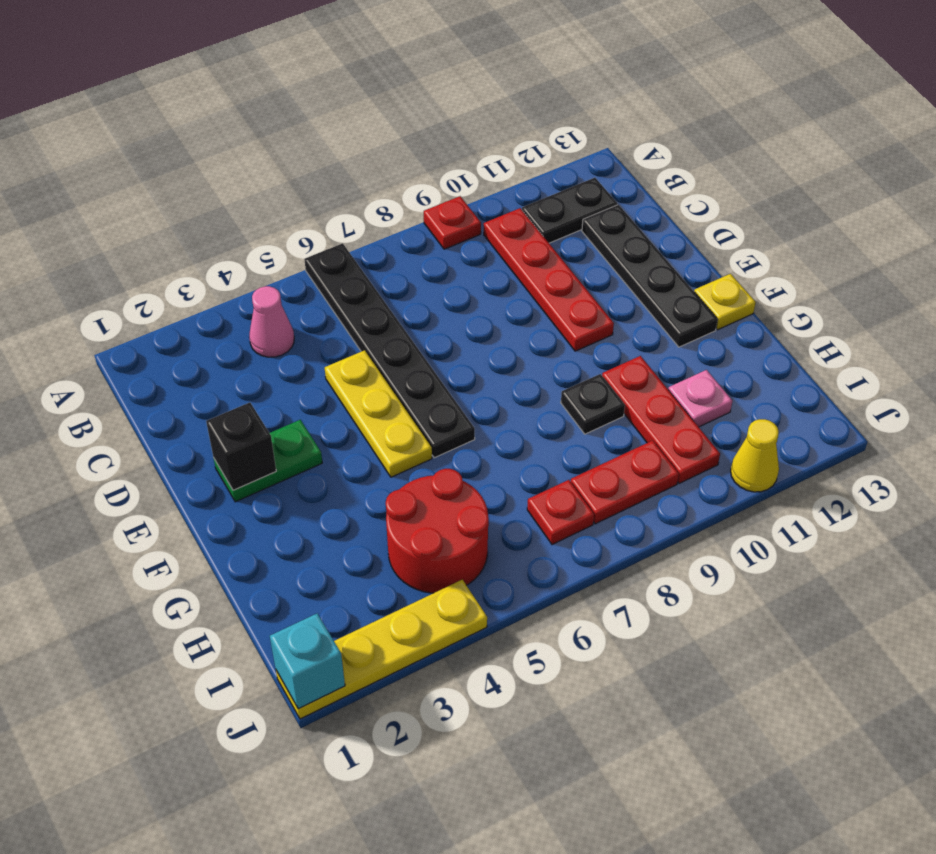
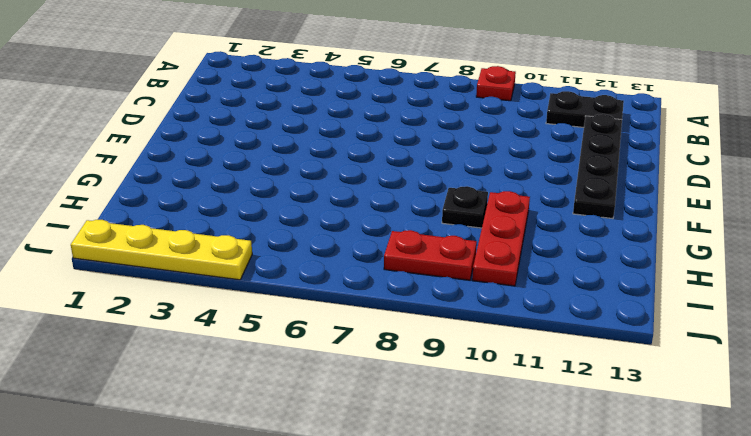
none -> black plate A6:F6 level 1
none -> pink cone B4 level 1
none -> red plate B10:E10 level 1

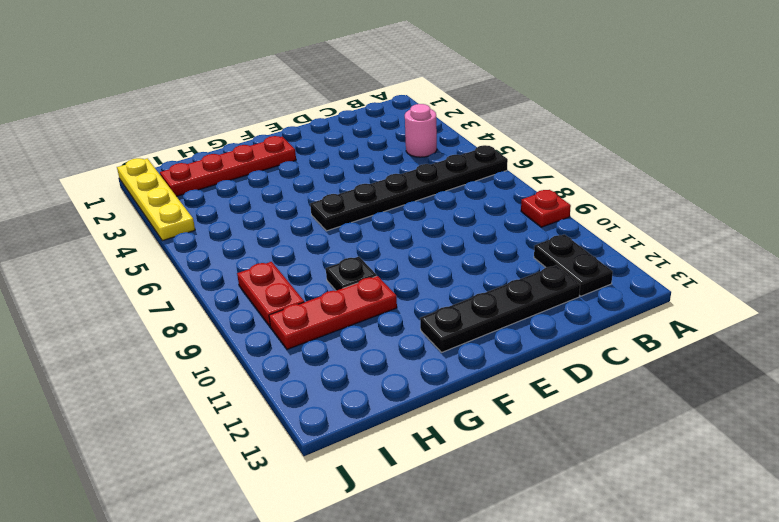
pink round brick B4 level 1 -> pink cone B4 level 1
red plate F2:I2 level 1 -> red plate B10:E10 level 1
none -> yellow plate D5:F5 level 1
none -> green plate E2:E3 level 1
none -> yellow plate F13 level 1

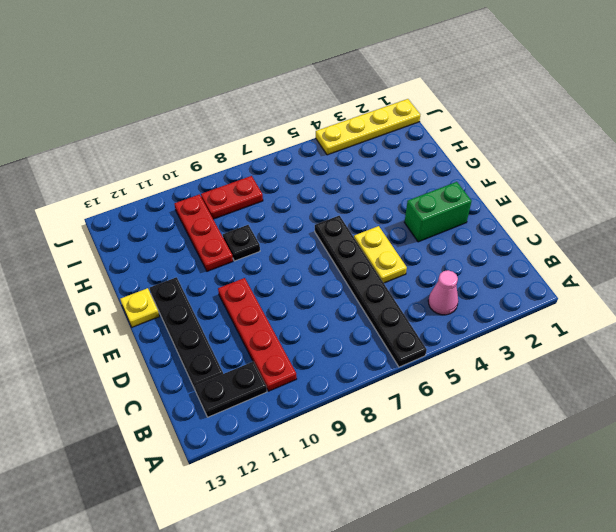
yellow plate D5:E5 level 1 -> yellow plate D5:F5 level 1
green brick E2:E3 level 1 -> green plate E2:E3 level 1
none -> red plate A9 level 1
none -> red round brick H4:I5 level 1
none -> pink plate H11 level 1

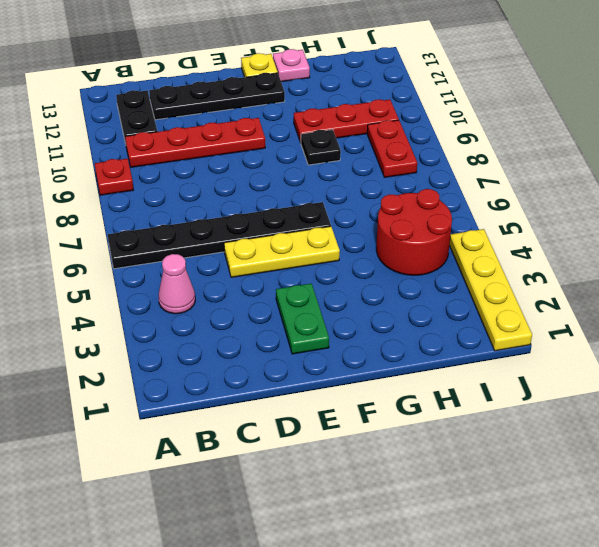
pink plate G13 level 1 -> pink plate H11 level 1
none -> red plate I7 level 1
none -> yellow cone J11 level 1
none -> black brick E2 level 2

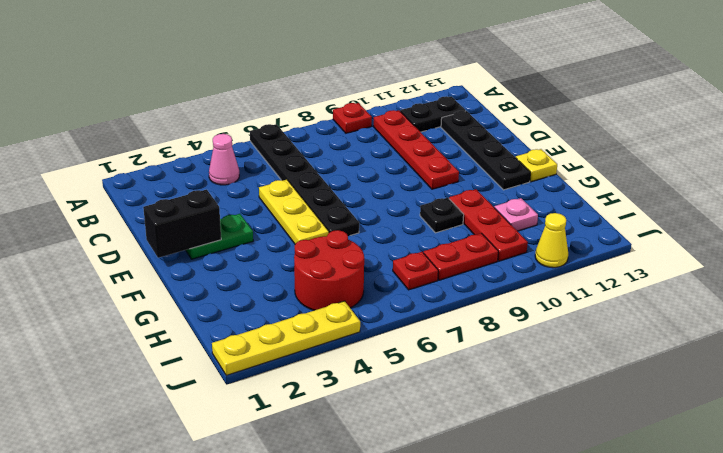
black brick E1:E2 level 2 -> black brick E2 level 2
none -> cyan brick J1 level 2

